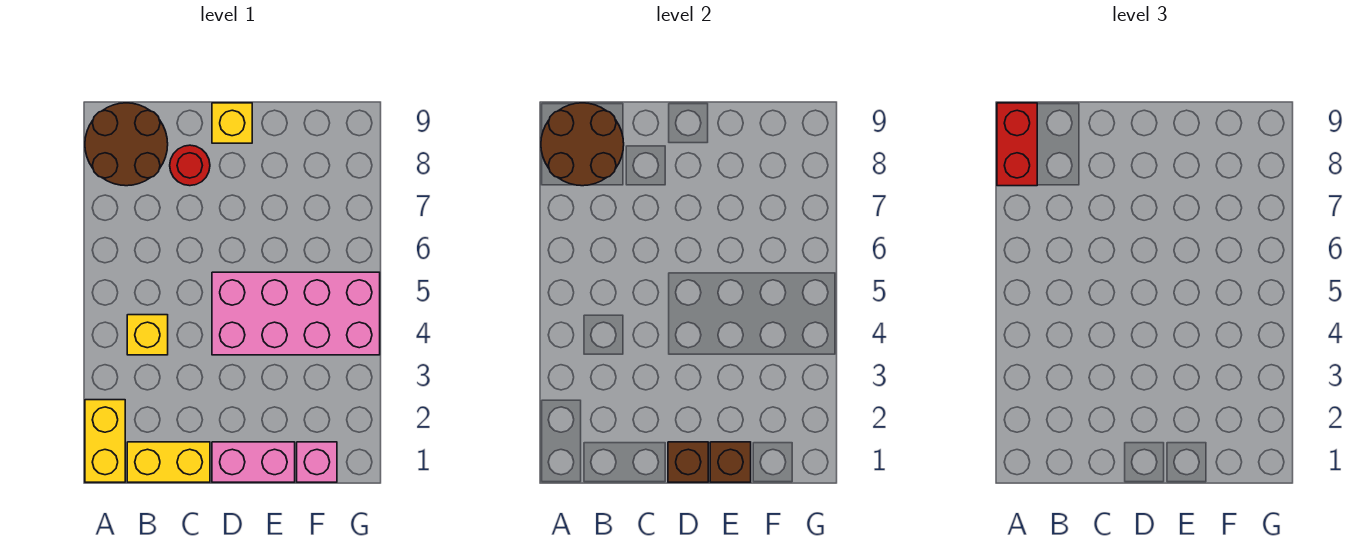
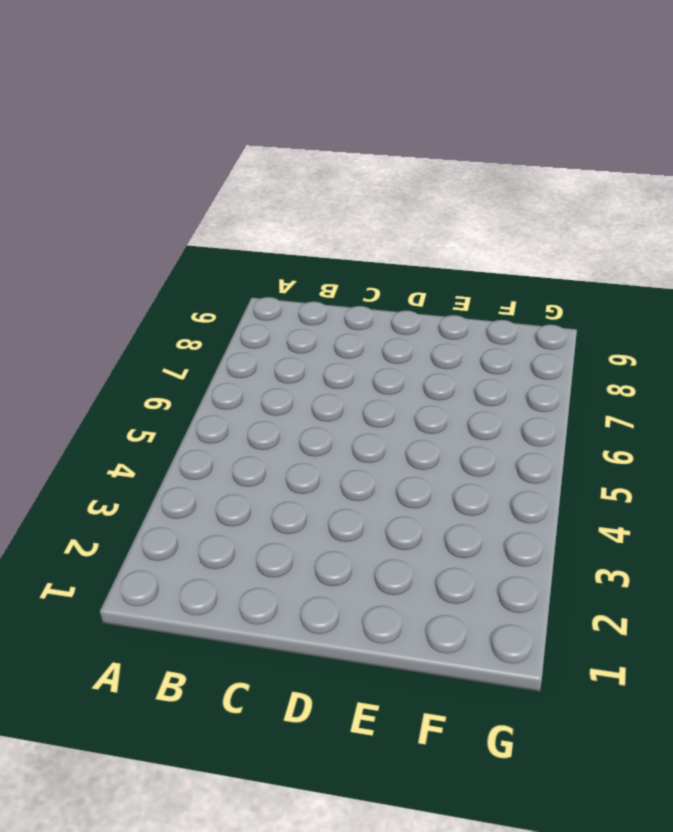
none -> yellow brick A1:A2 level 1
none -> brown round brick A8:B9 level 1
none -> yellow brick B1:C1 level 1

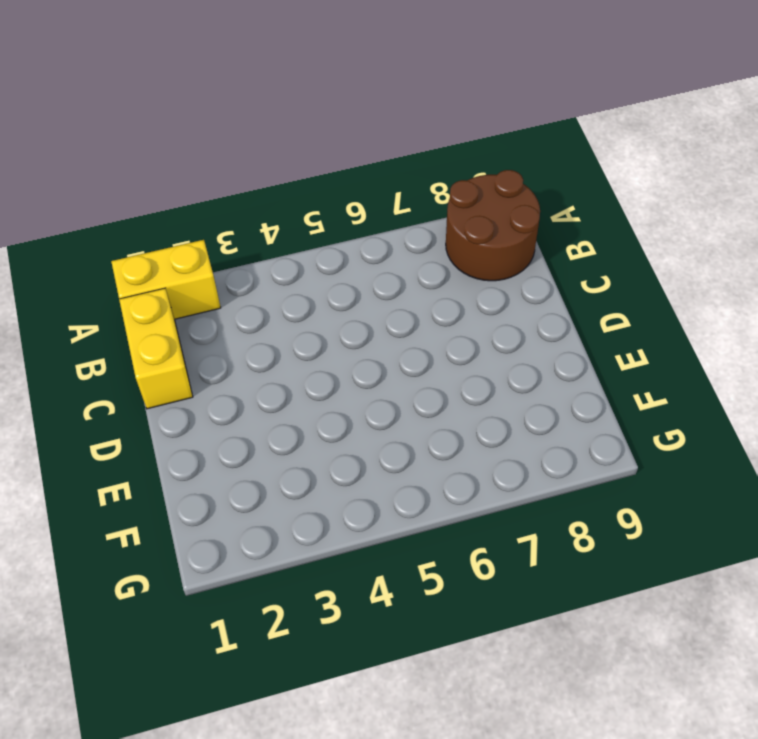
none -> yellow brick B4 level 1
none -> red round brick C8 level 1
none -> pink brick D1:E1 level 1

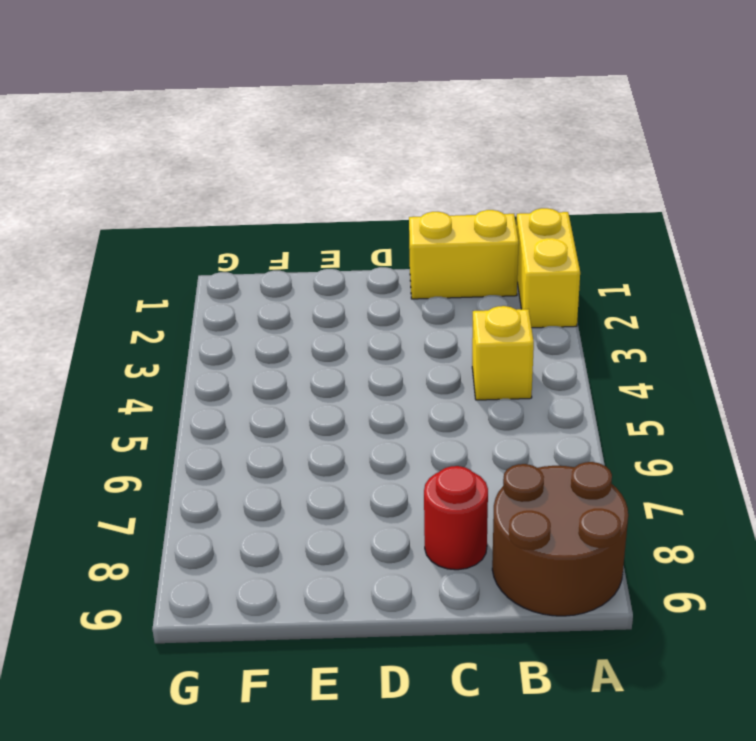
none -> pink brick D1:E1 level 1
none -> pink brick D4:G5 level 1
none -> yellow brick D9 level 1

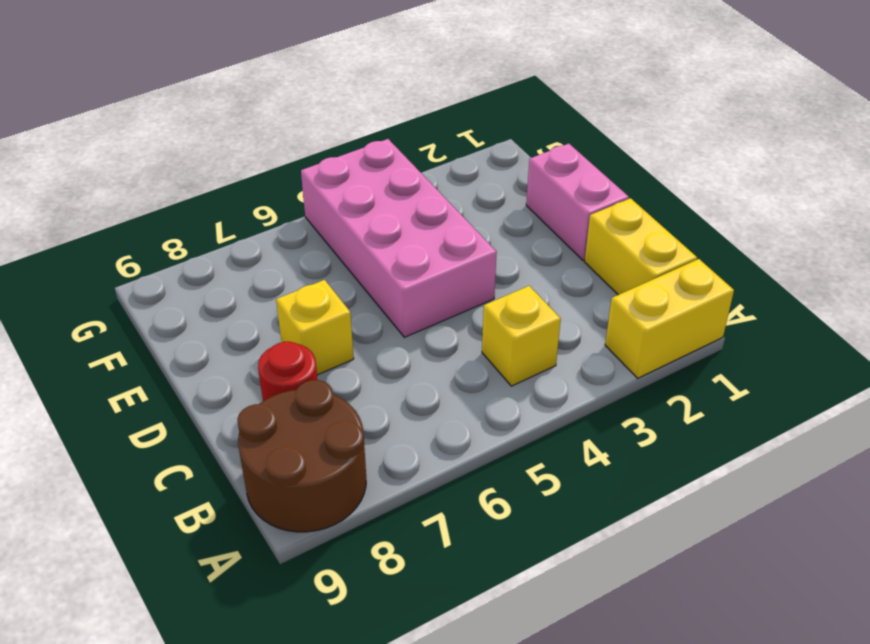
yellow brick D7 level 1 -> yellow brick D9 level 1
none -> pink brick F1 level 1
none -> brown round brick A8:B9 level 2
none -> brown brick D1 level 2

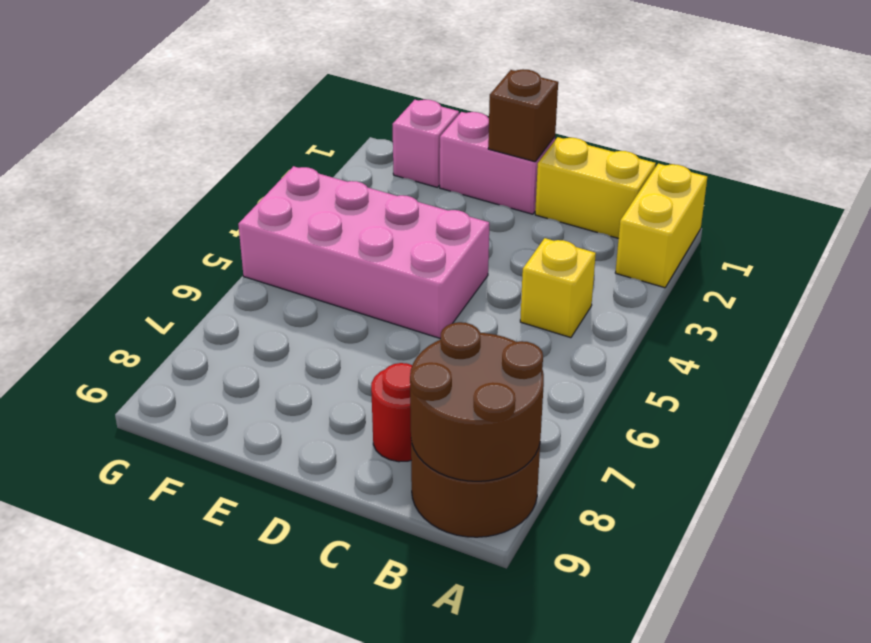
none -> yellow brick D9 level 1
none -> brown brick E1 level 2
none -> red brick A8:A9 level 3

